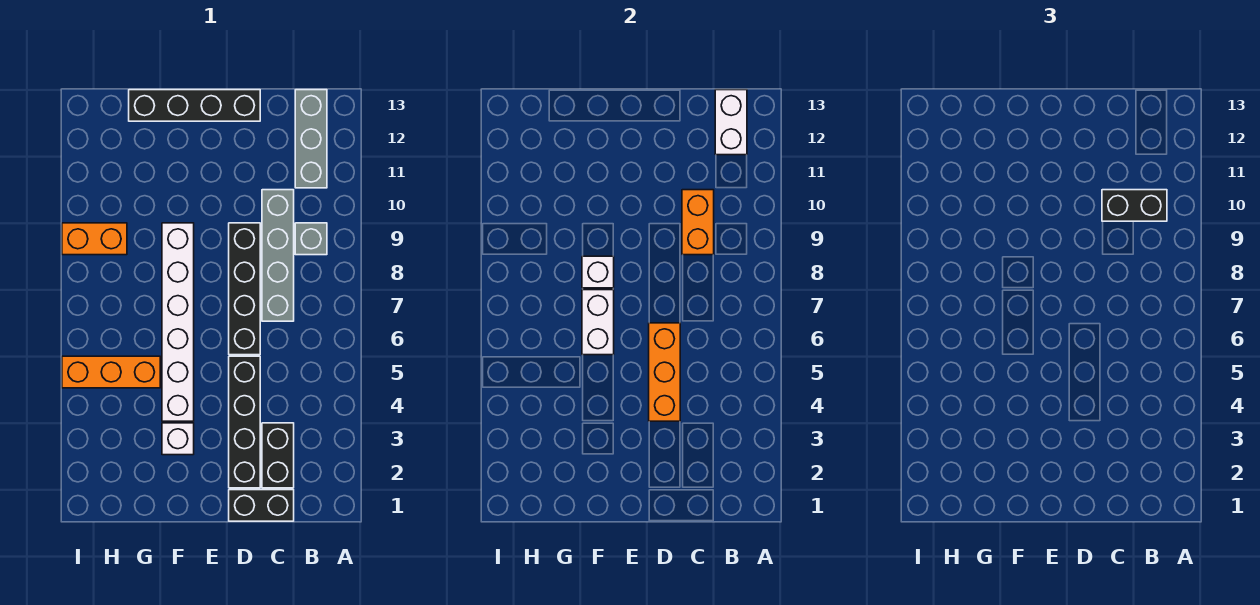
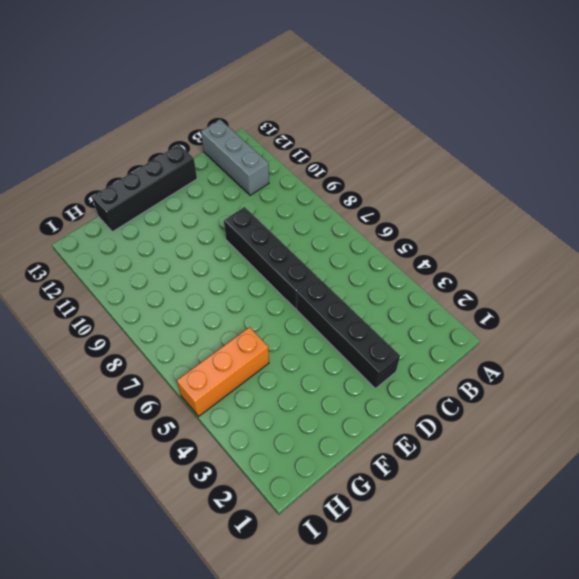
none -> grey brick B9 level 1
none -> black brick C1:D1 level 1
none -> black brick C2:C3 level 1

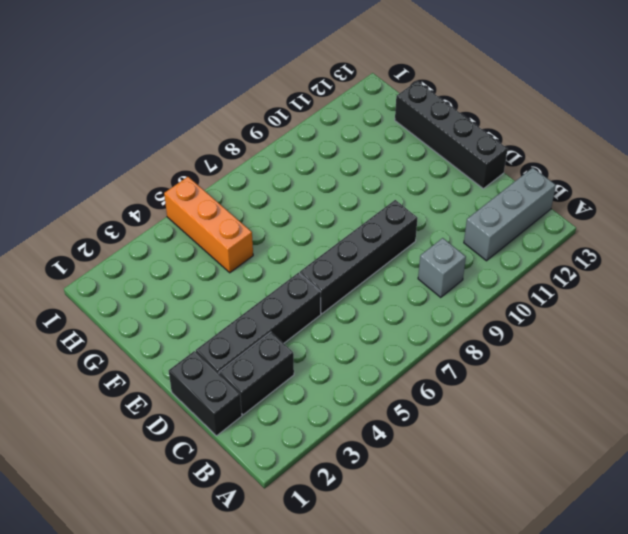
none -> grey brick C7:C10 level 1
none -> white brick F3 level 1
none -> white brick F4:F9 level 1

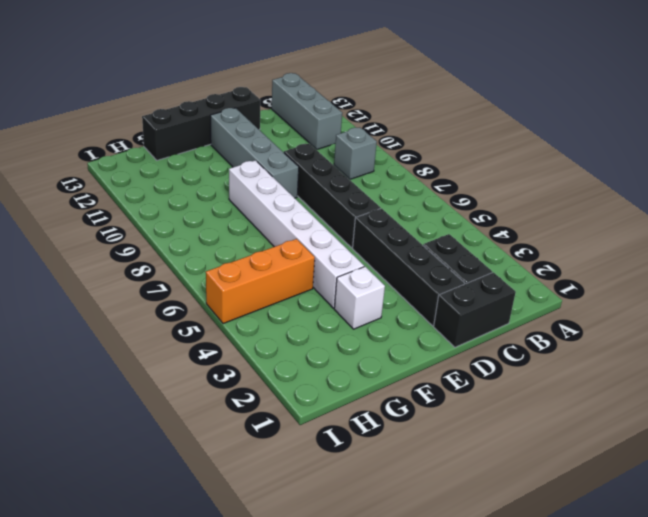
grey brick E9:E12 level 1 -> grey brick C7:C10 level 1
none -> orange brick H9:I9 level 1
none -> white brick B12:B13 level 2
none -> orange brick C9:C10 level 2

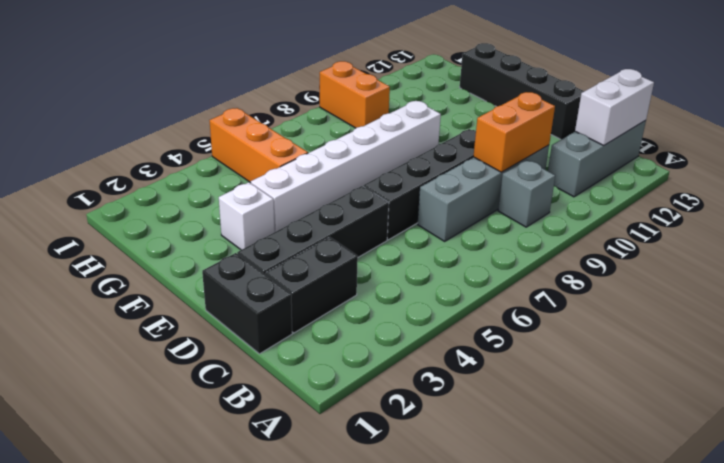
none -> orange brick D4:D6 level 2
none -> white brick F6:F7 level 2
none -> white brick F8 level 2

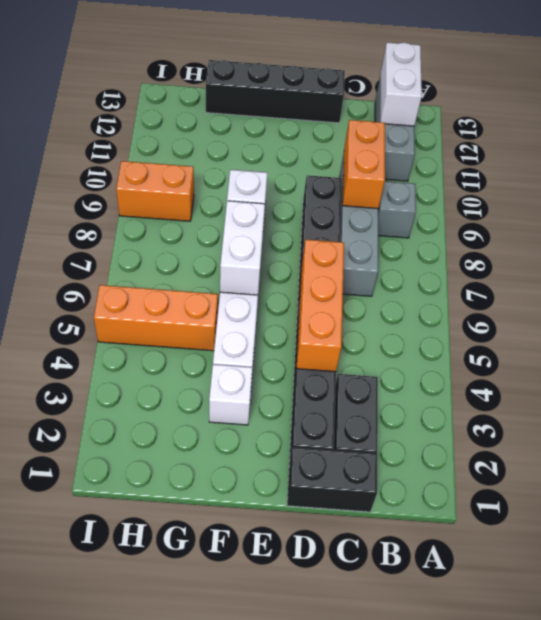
none -> black brick B10:C10 level 3

